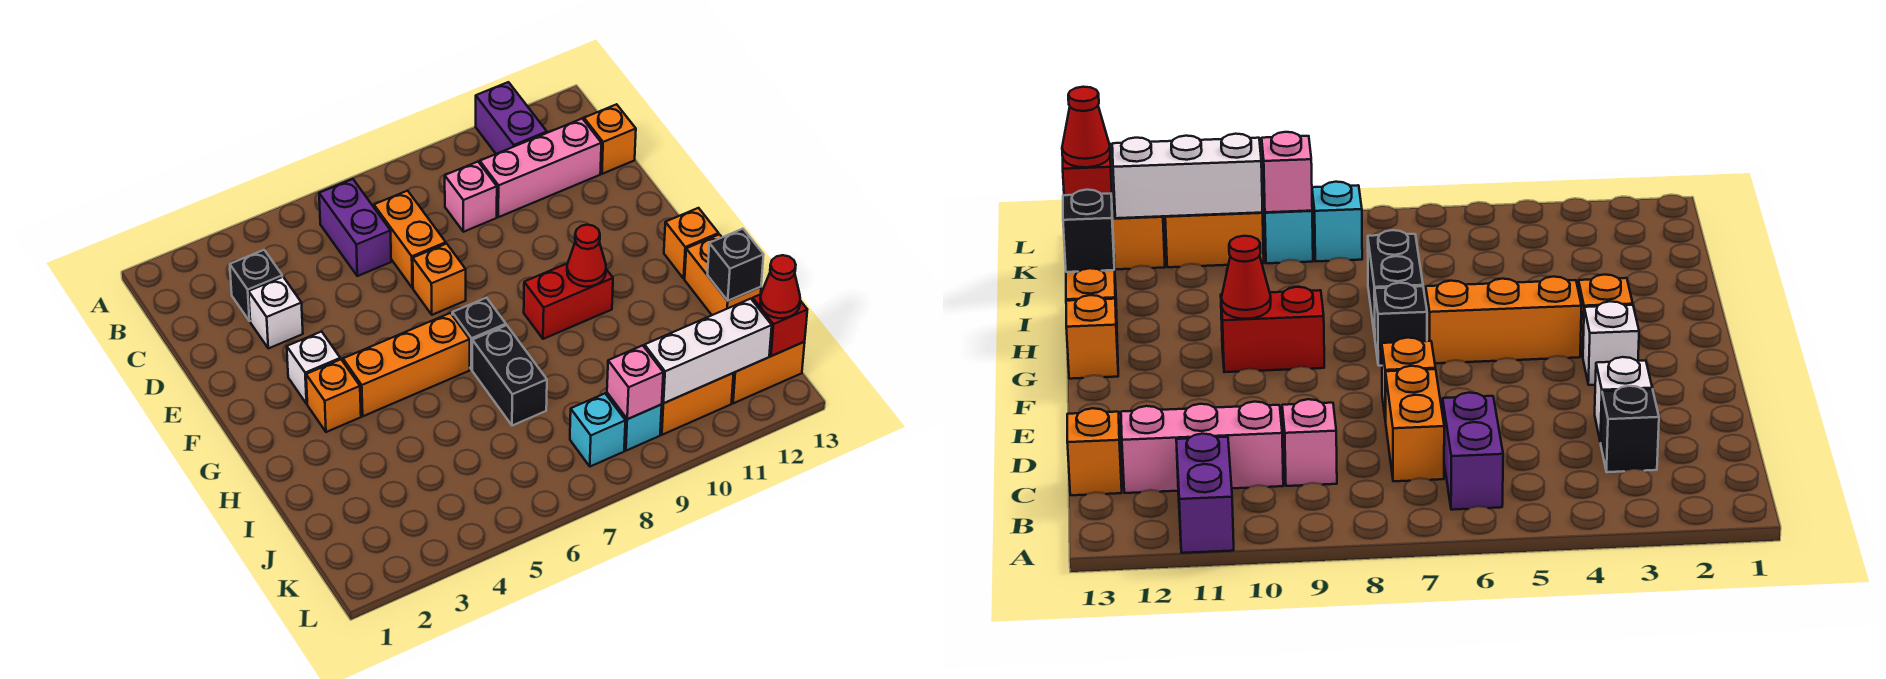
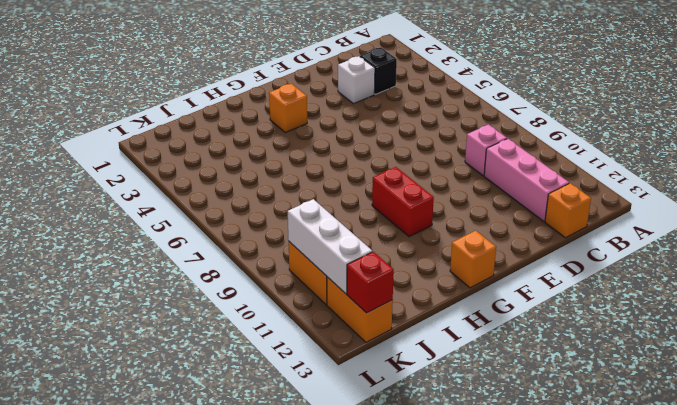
none -> purple brick A11:B11 level 1
none -> purple brick B6:C6 level 1
none -> orange brick C7:D7 level 1

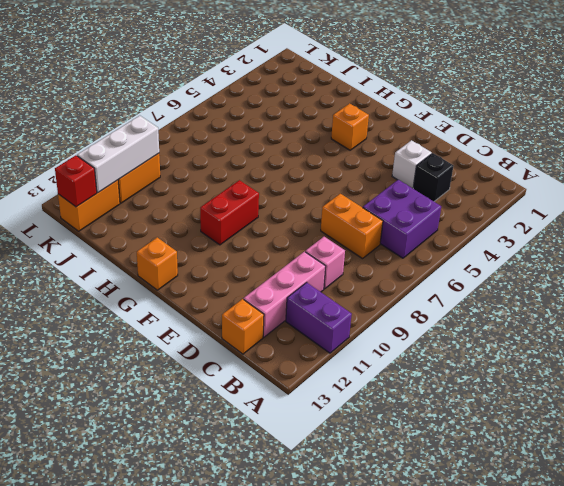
purple brick B5:C6 level 1 -> purple brick B6:C6 level 1
none -> orange brick E7 level 1
none -> white brick F3 level 1
none -> orange brick G4:G6 level 1

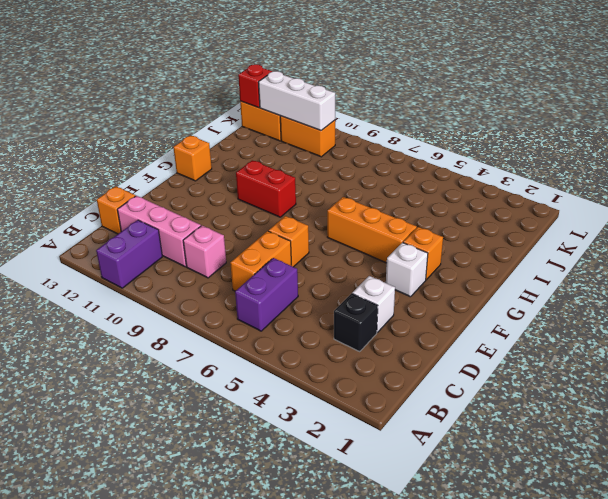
none -> black brick G7 level 1
none -> black brick H7:I7 level 1
none -> orange brick H13:I13 level 1

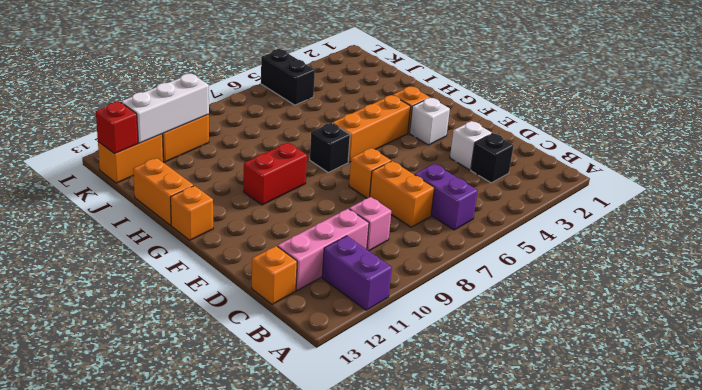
black brick K5:L5 level 1 -> black brick H7:I7 level 1
none -> cyan brick K8 level 1
none -> cyan brick K9 level 1
none -> red cone G10 level 2

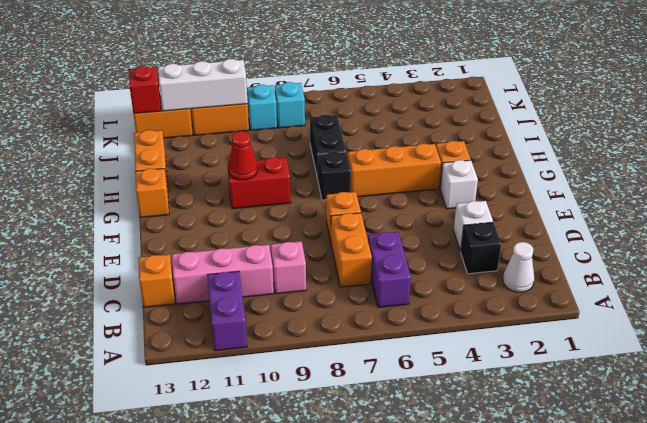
white cone B2 level 1 -> none
none -> black brick I13 level 2
none -> pink brick K9 level 2
none -> red cone K13 level 3

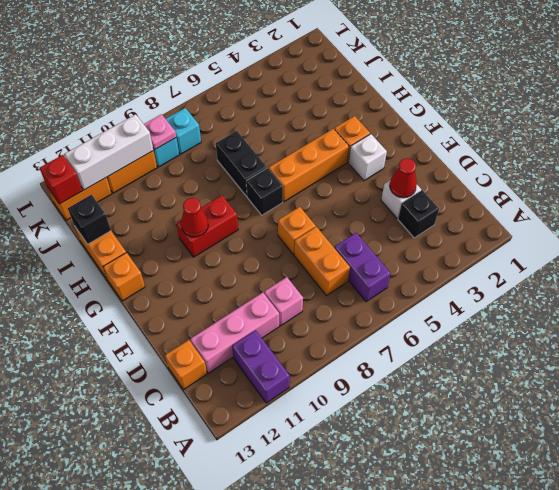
red cone D3 level 2 -> red cone K13 level 3
pink plate K9 level 2 -> pink brick K9 level 2

